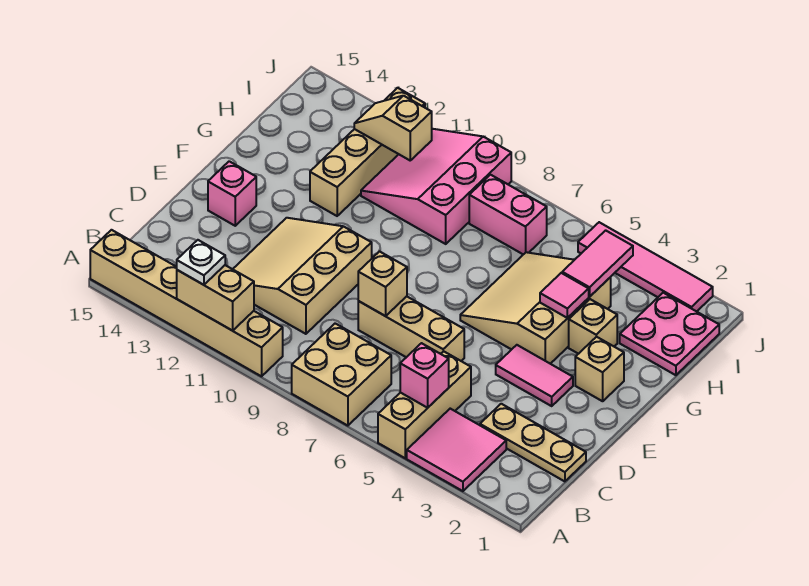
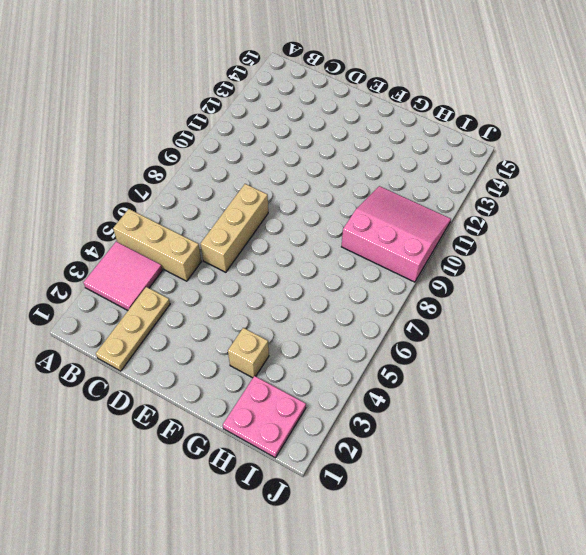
none -> tan brick A7:B8 level 1
none -> tan brick A10:A15 level 1
none -> tan slope C10:E12 level 1 top 10

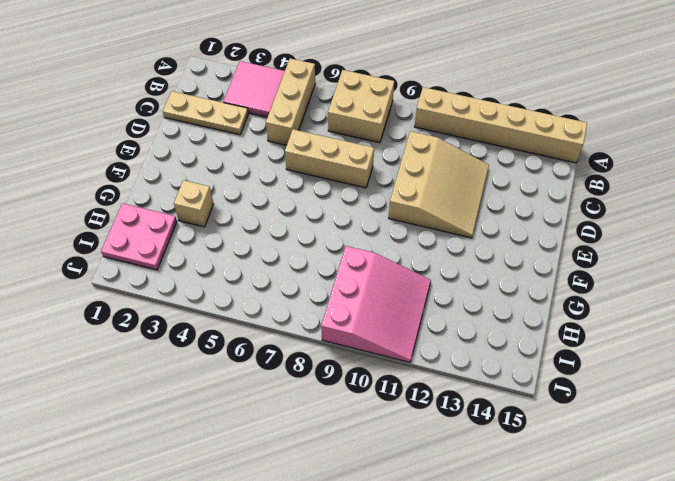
none -> pink tile E3:E4 level 1
none -> pink brick E14 level 1
none -> tan brick F2 level 1

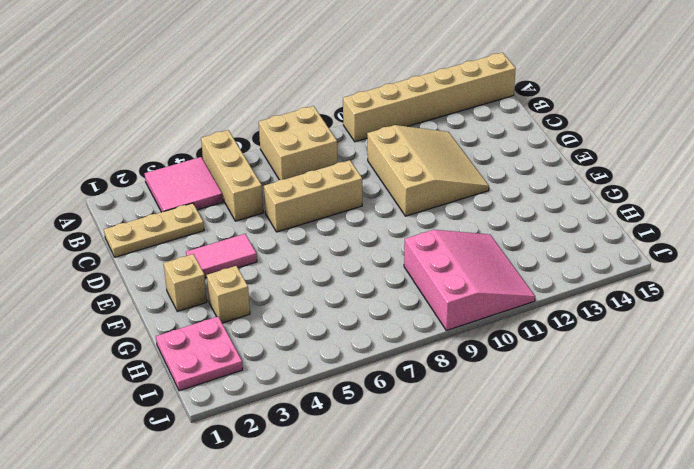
none -> pink brick E14 level 1
none -> tan slope F4:H6 level 1 top 4
none -> tan brick G12:J12 level 1

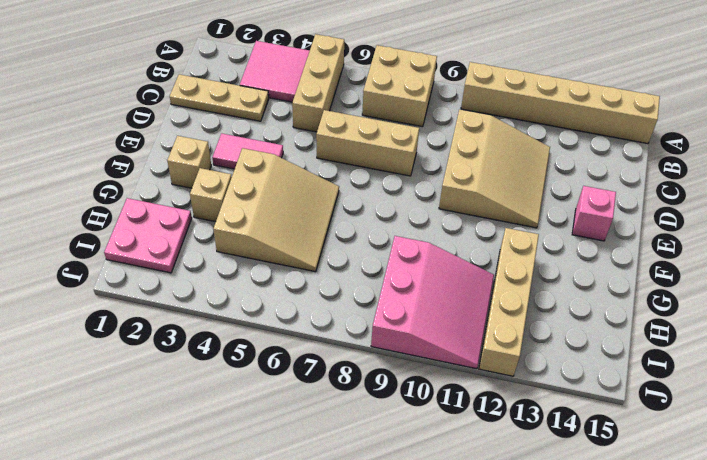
none -> pink brick I7:I8 level 1
none -> pink tile J2:J5 level 1
none -> tan brick A11:A12 level 2

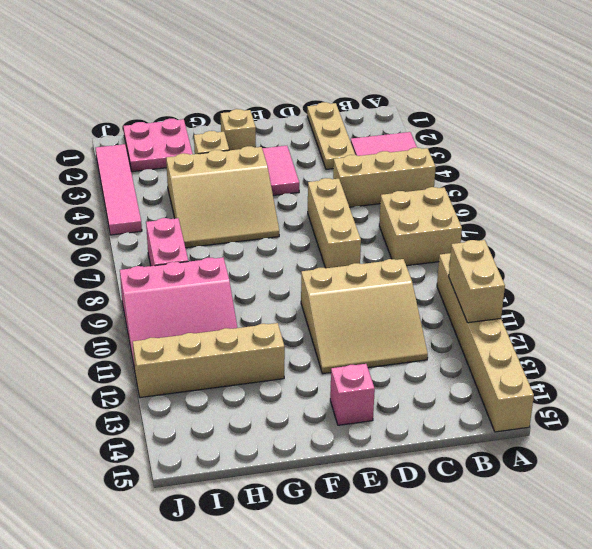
none -> pink brick B5 level 2
none -> tan brick D8 level 2
none -> pink tile G4 level 2

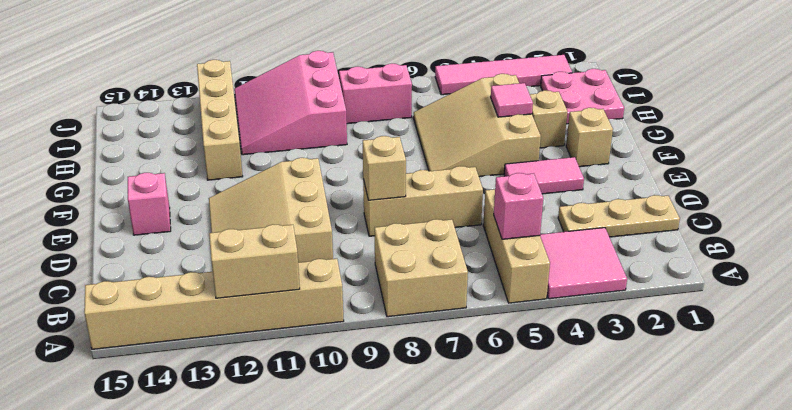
none -> pink tile H4:I4 level 2
none -> tan slope I11:I12 level 2 top 11
none -> white plate A12 level 3

